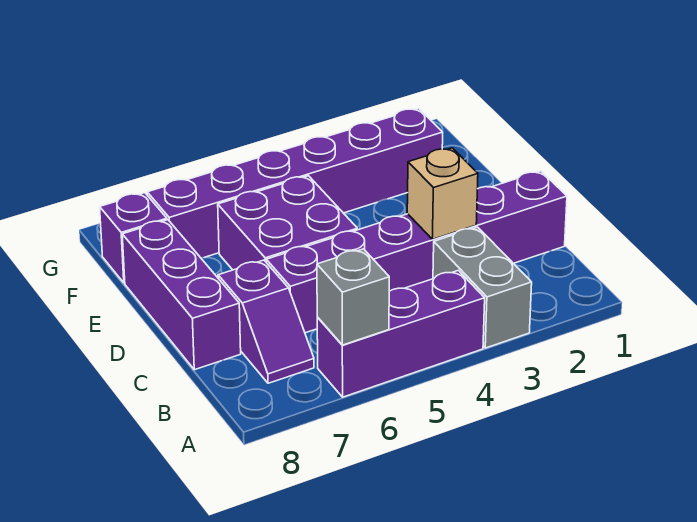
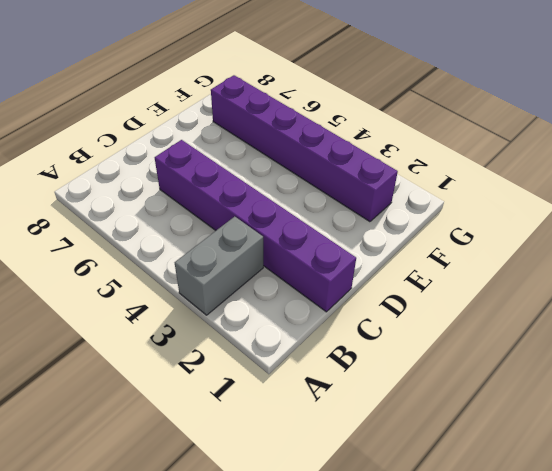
none -> purple brick A4:A6 level 1
none -> purple slope B7:C7 level 1 top C

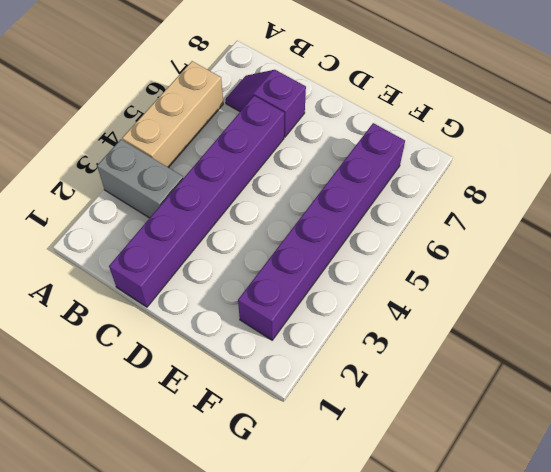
tan brick A4:A6 level 1 -> purple brick A4:A6 level 1
none -> purple brick C8:E8 level 1
none -> purple brick D5:E6 level 1

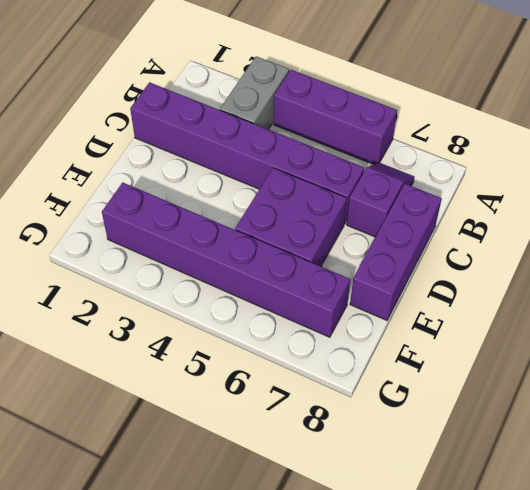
none -> purple brick F8 level 1
none -> grey brick A6 level 2

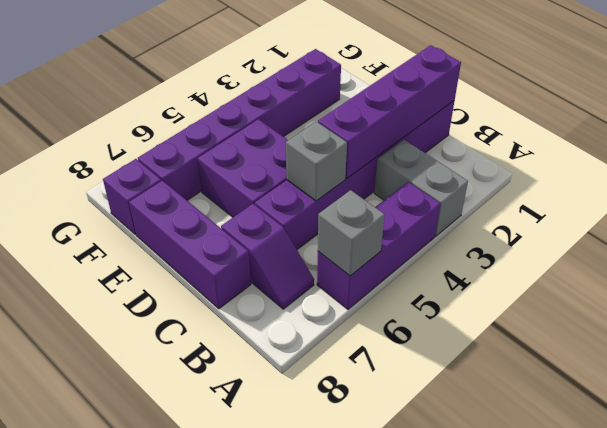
purple brick C1:C4 level 2 -> tan brick C3 level 2
grey brick C5 level 2 -> none

